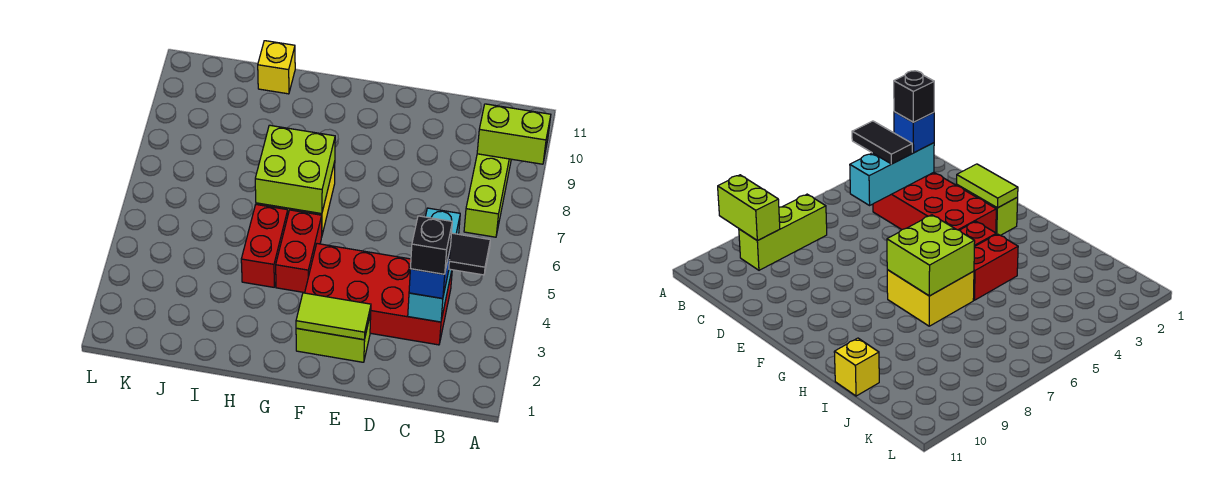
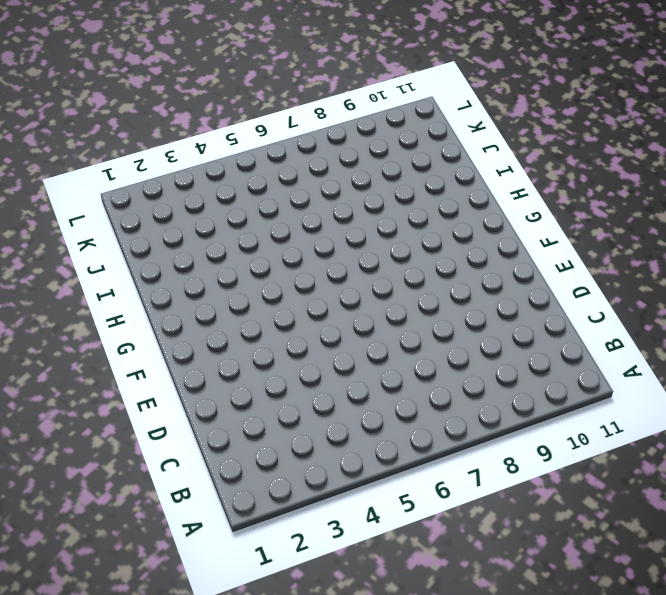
none -> lime brick B7:B9 level 1
none -> red brick C3:F4 level 1
none -> lime brick E2:F2 level 1

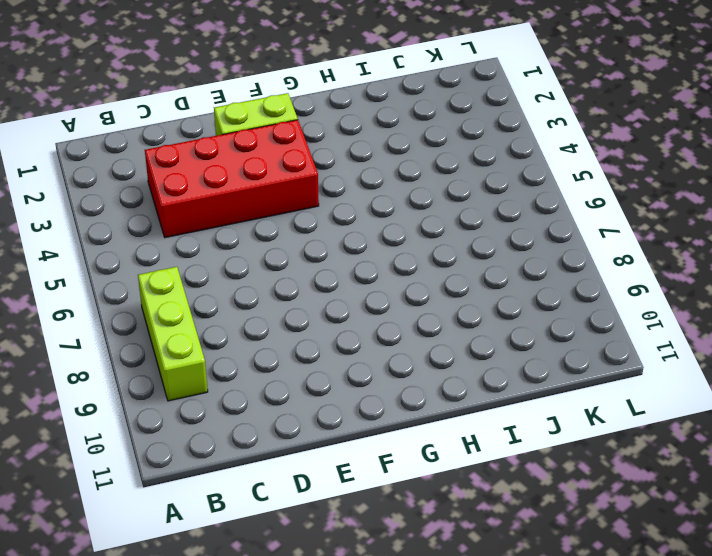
none -> red brick G4:G5 level 1
none -> yellow brick G6:H7 level 1
none -> red brick H4:H5 level 1

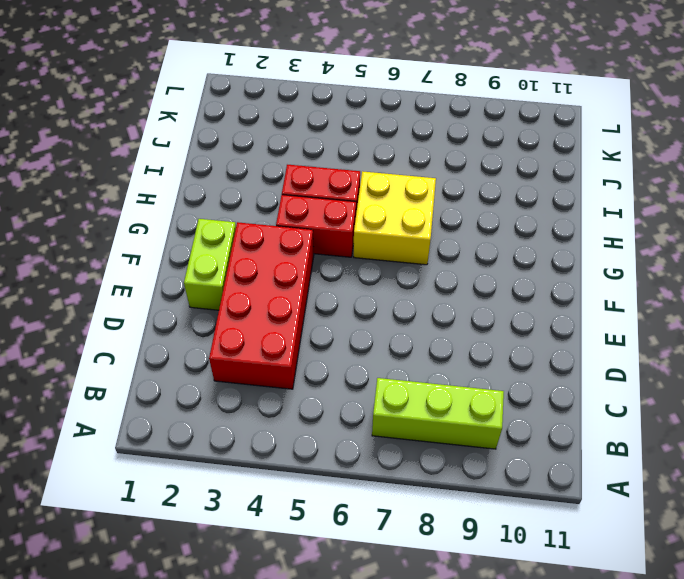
none -> yellow brick I11 level 1
none -> lime brick A9:B9 level 2
none -> cyan brick C3:C5 level 2

